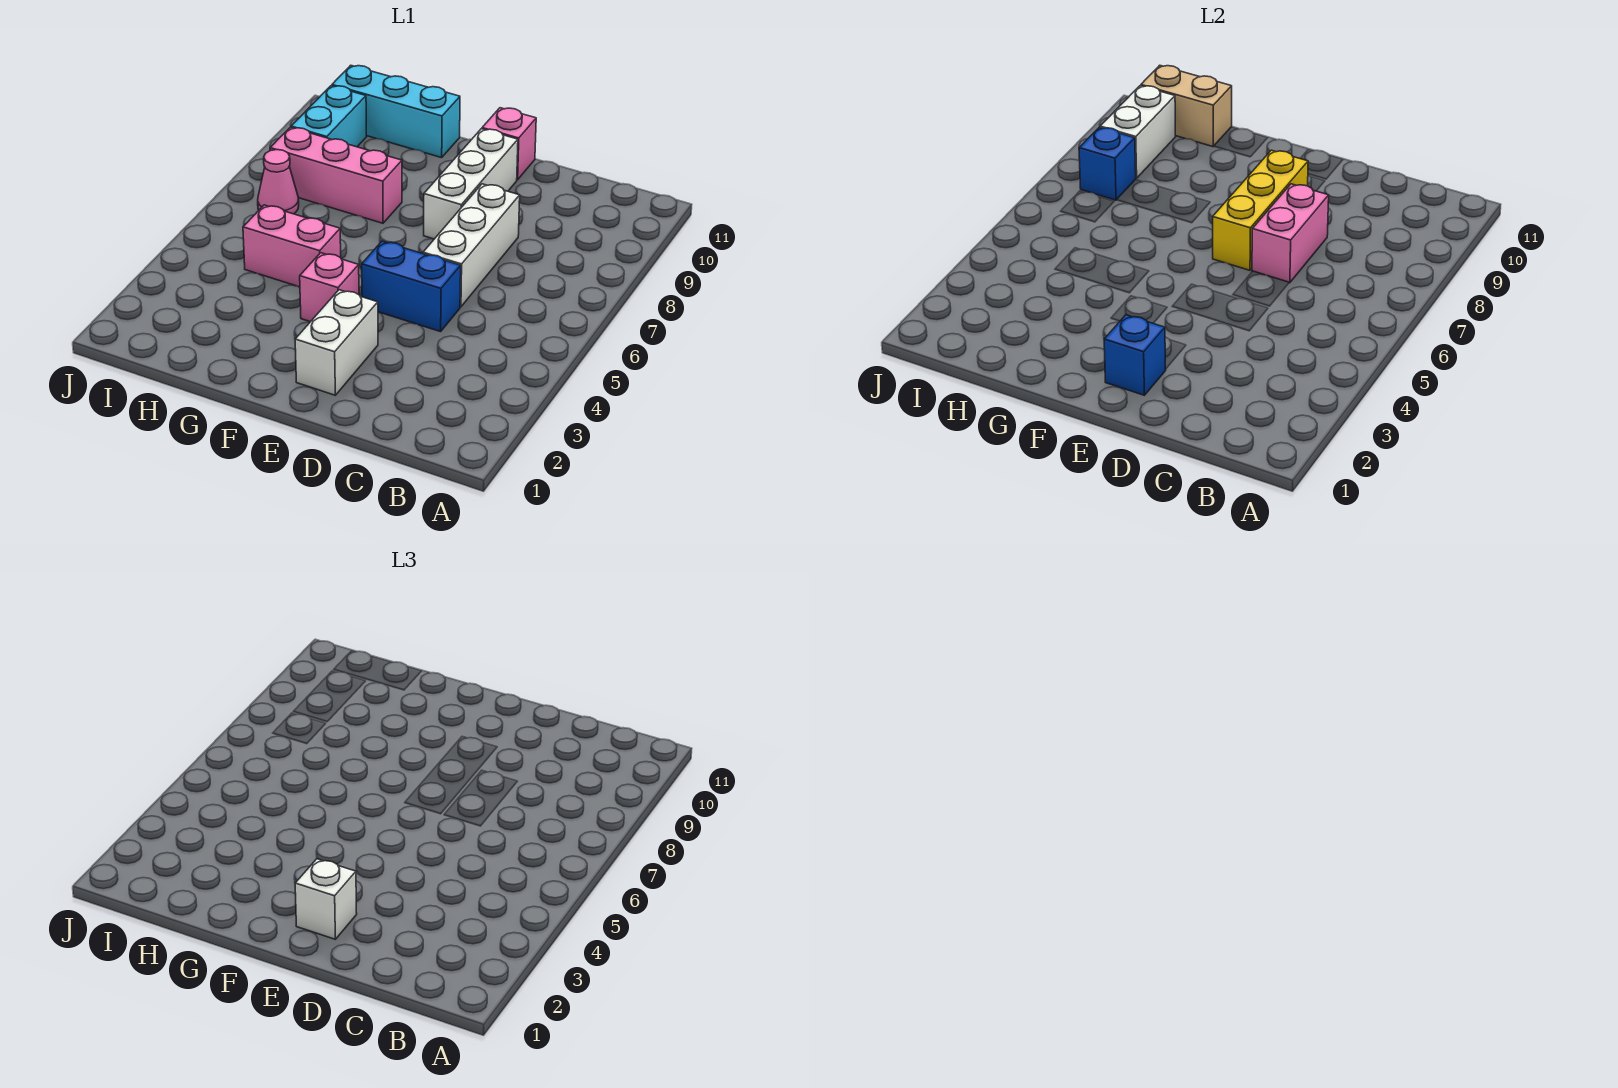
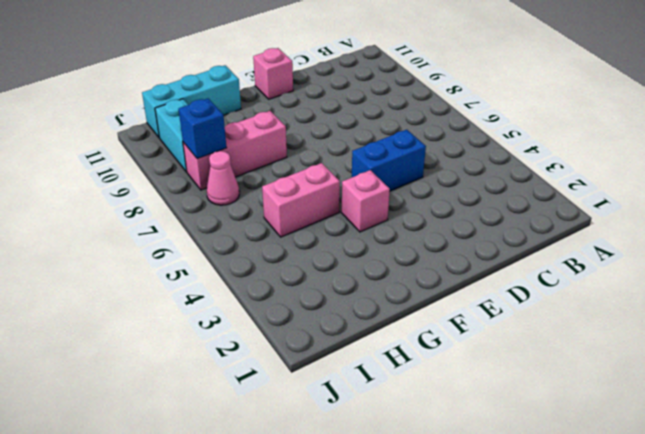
none -> white brick D6:D8 level 1
none -> white brick E2:E3 level 1
none -> white brick E8:E10 level 1

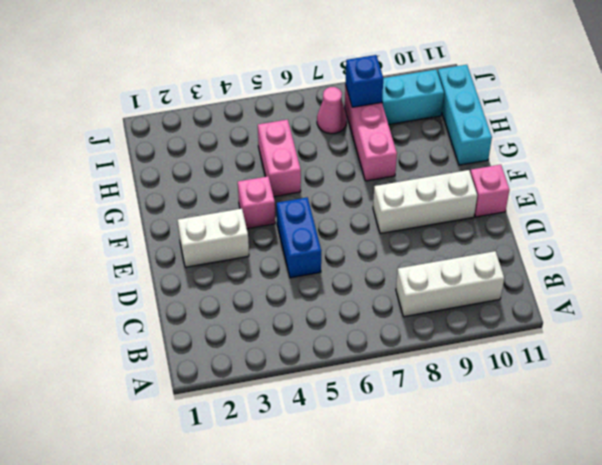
white brick B8:B10 level 1 -> white brick D6:D8 level 1
none -> pink brick D7:D8 level 2
none -> blue brick E2 level 2
none -> yellow brick E7:E9 level 2

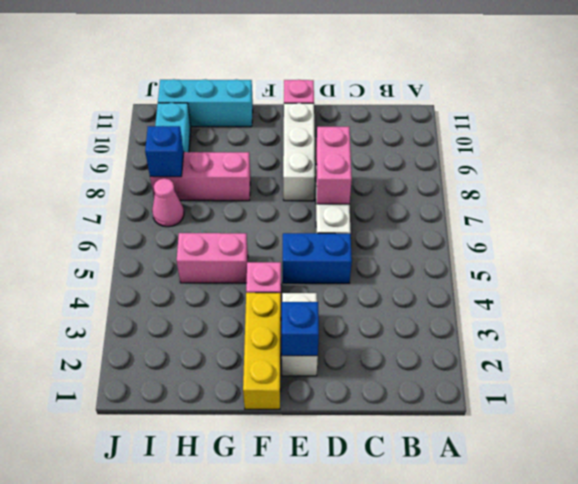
yellow brick F1:F3 level 1 -> yellow brick E7:E9 level 2
none -> tan brick H11:I11 level 2
none -> white brick I9:I10 level 2
none -> white brick E2 level 3

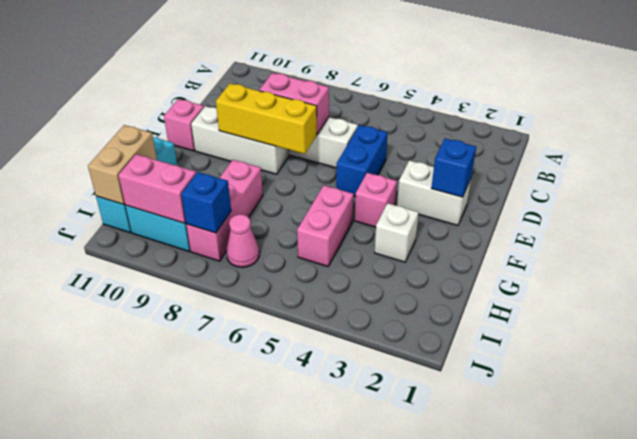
white brick G3 level 1 -> white brick E2 level 3
pink brick I9:I10 level 2 -> white brick I9:I10 level 2

